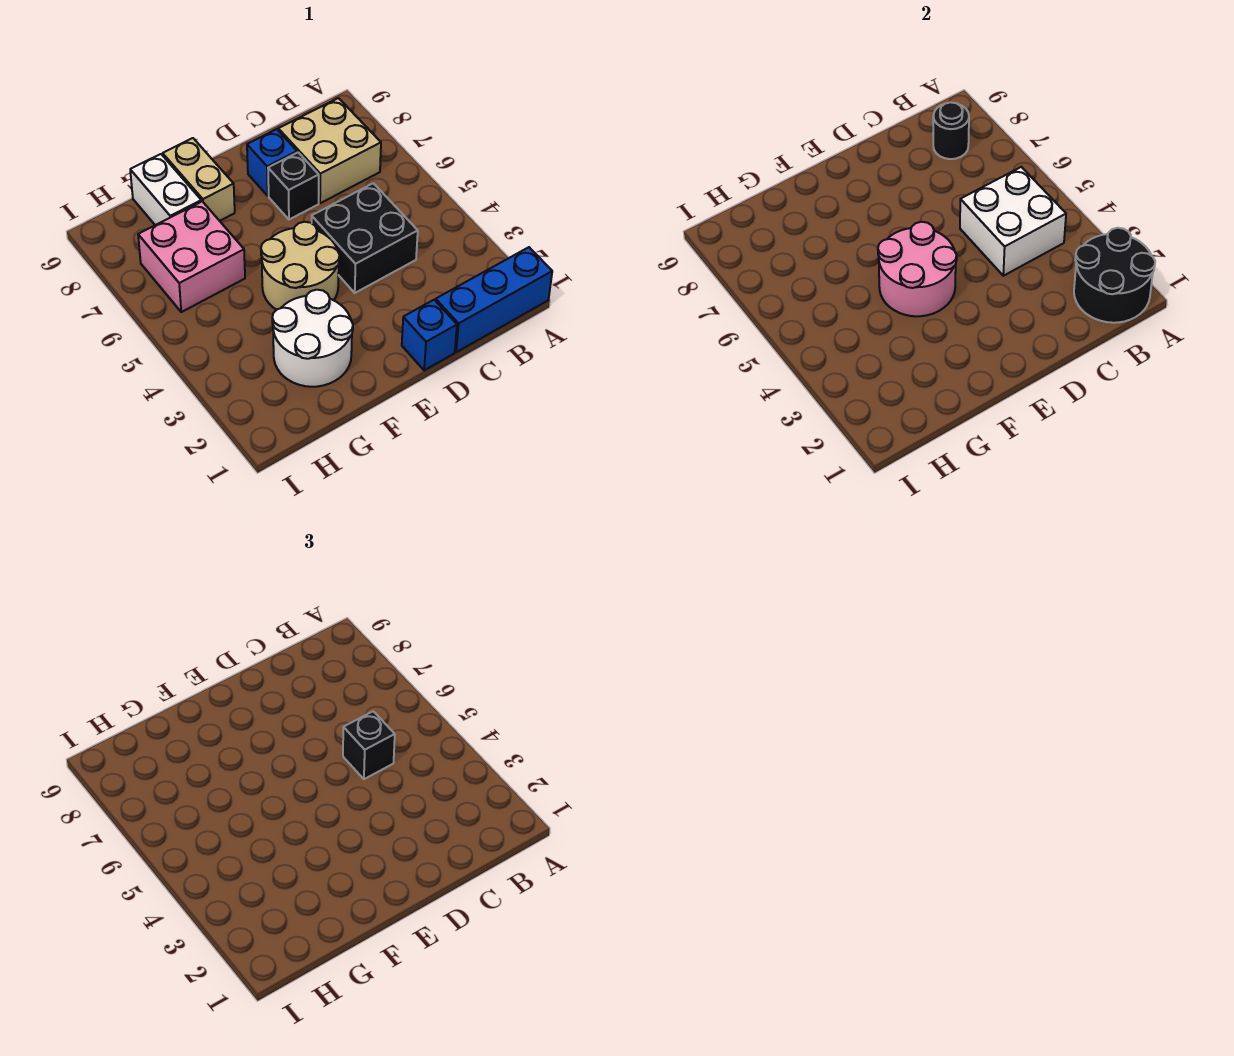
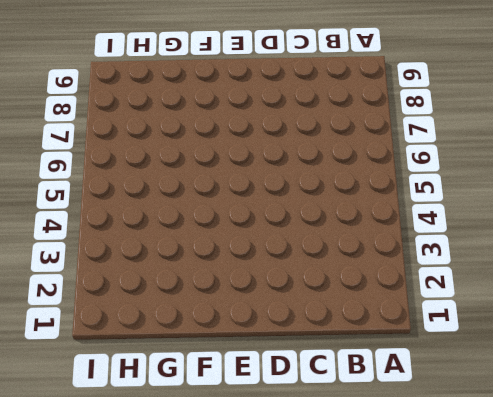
none -> blue brick A1:C1 level 1
none -> tan brick B7:C8 level 1
none -> black brick C4:D5 level 1

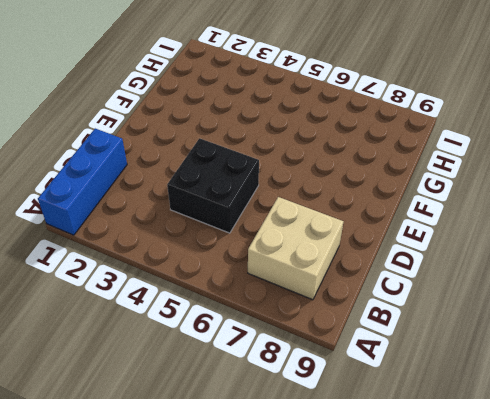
none -> blue brick D1 level 1
none -> black brick D7 level 1
none -> blue brick D8 level 1

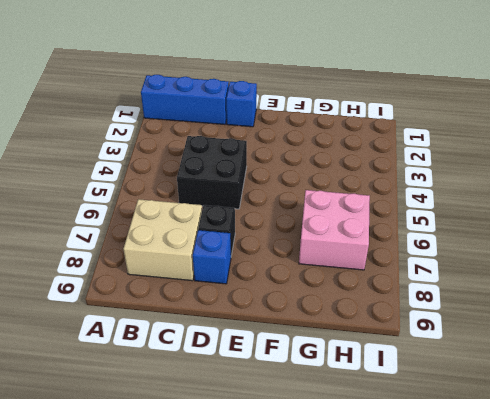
none -> tan round brick E4:F5 level 1
none -> white round brick F2:G3 level 1
none -> tan brick F8:F9 level 1

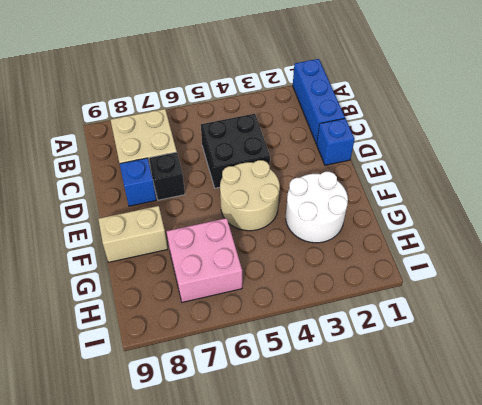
none -> white brick G8:G9 level 1
none -> black round brick A1:B2 level 2
none -> white brick B4:C5 level 2

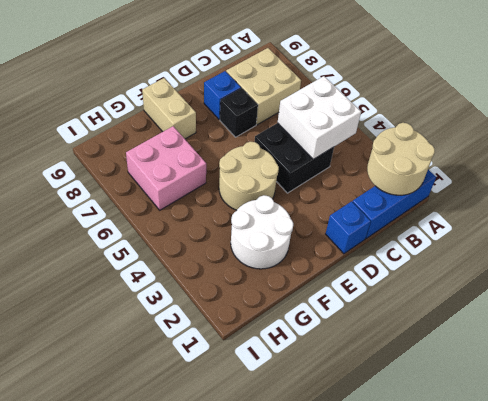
tan round brick A1:B2 level 2 -> black round brick A1:B2 level 2
none -> white brick G8:G9 level 1
none -> black round brick B8 level 2
none -> pink round brick E4:F5 level 2

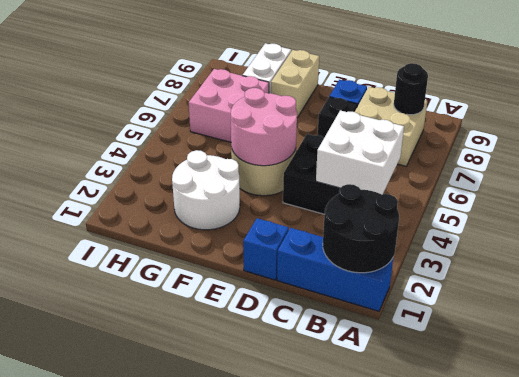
none -> black brick C5 level 3

